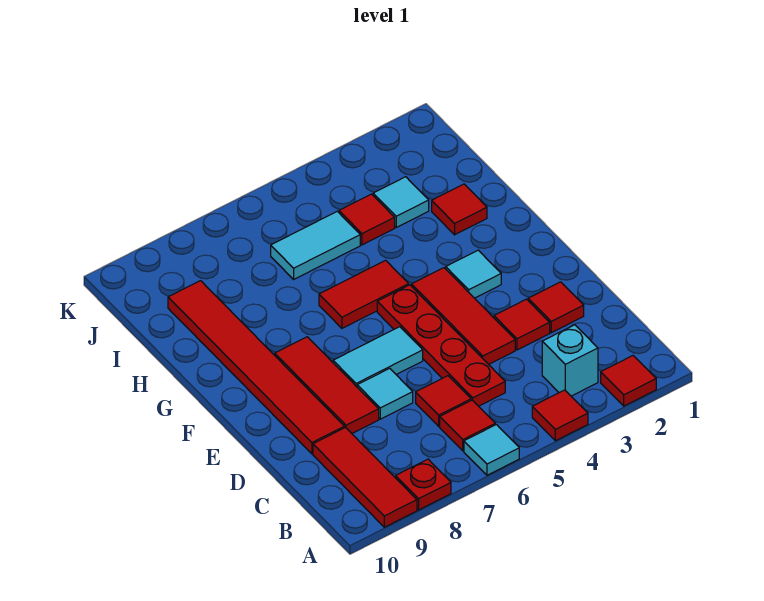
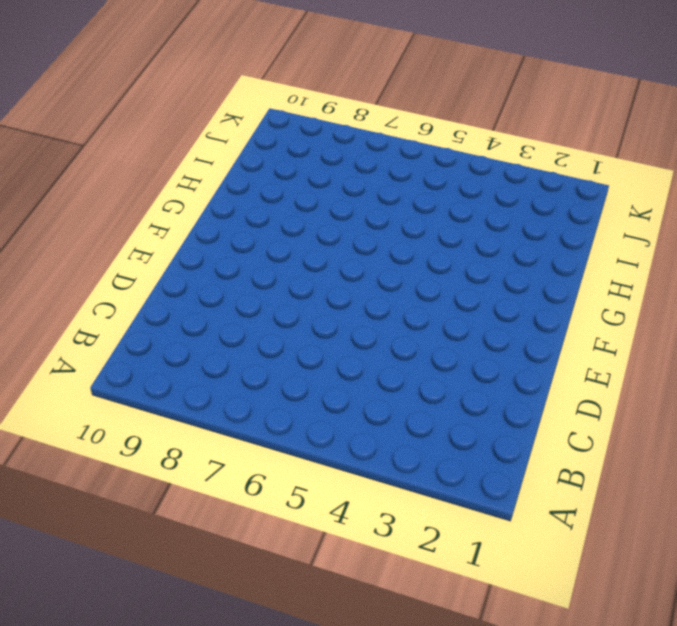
none -> red tile A2 level 1
none -> red tile A4 level 1
none -> cyan tile A6 level 1

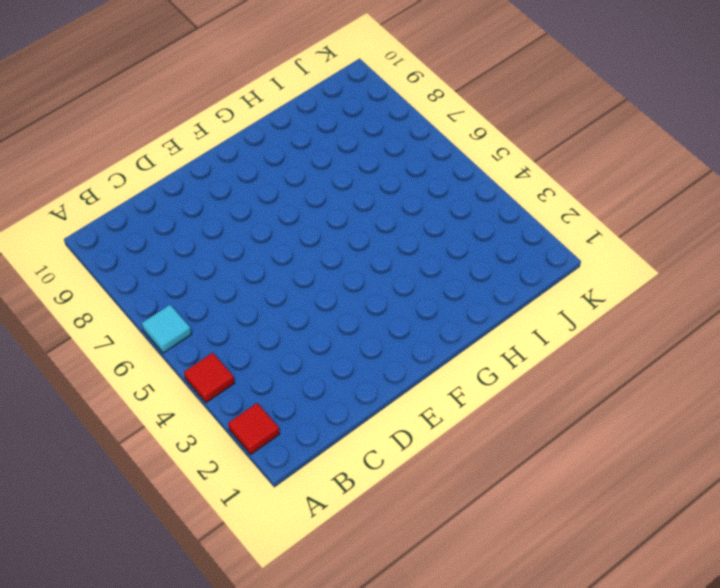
none -> red plate A8 level 1
none -> red tile A9:C9 level 1
none -> cyan brick B3 level 1

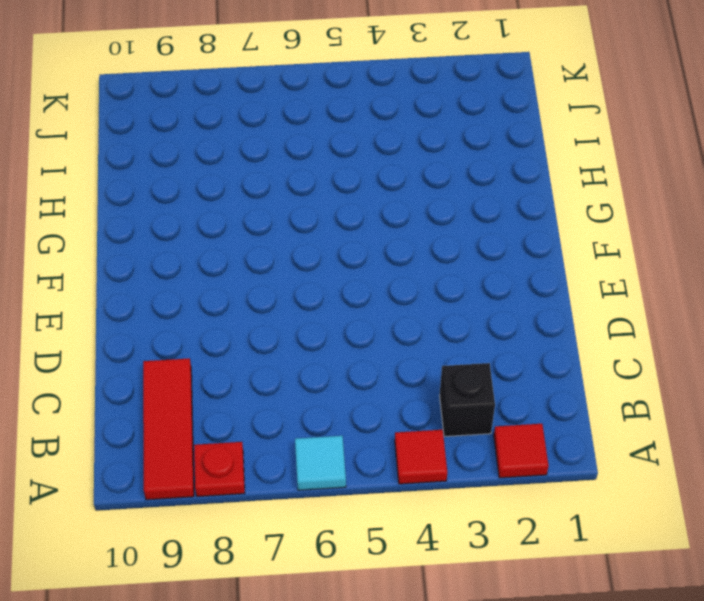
black brick B3 level 1 -> cyan brick B3 level 1
none -> red tile B6 level 1
none -> red plate C5:F5 level 1
none -> red tile C6 level 1

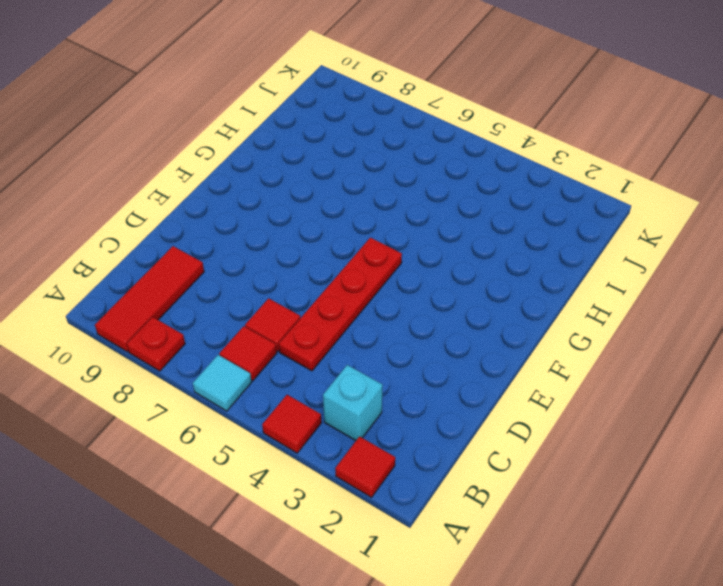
none -> red tile D2 level 1
none -> red tile D3 level 1
none -> red tile D4:F4 level 1

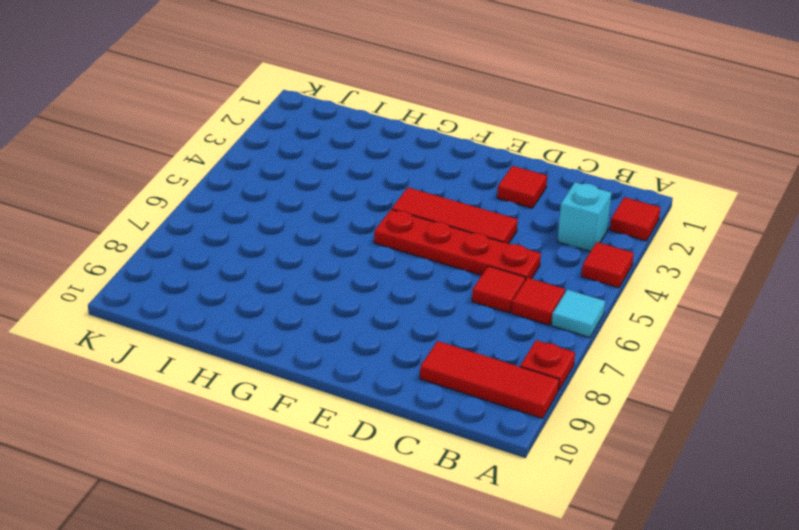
none -> red tile D3 level 1
none -> cyan tile D7 level 1
none -> red tile D8:F8 level 1

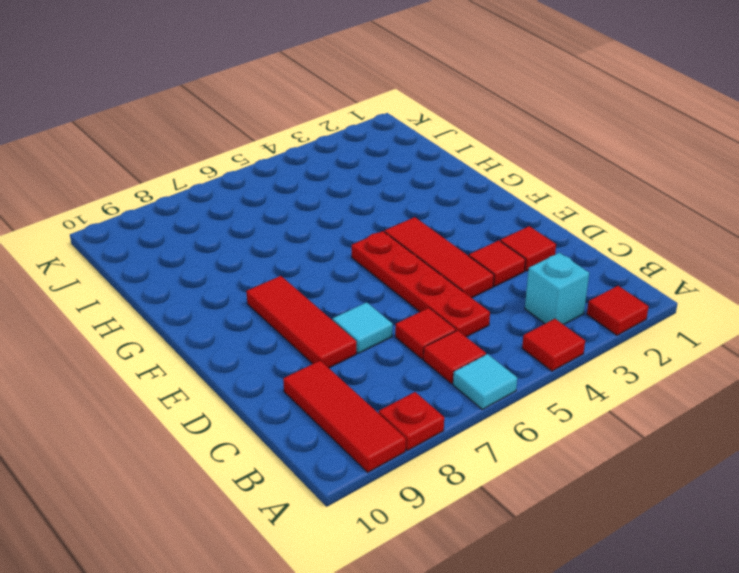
none -> red tile D9:I9 level 1
none -> cyan tile E6:E7 level 1
none -> cyan tile F3 level 1

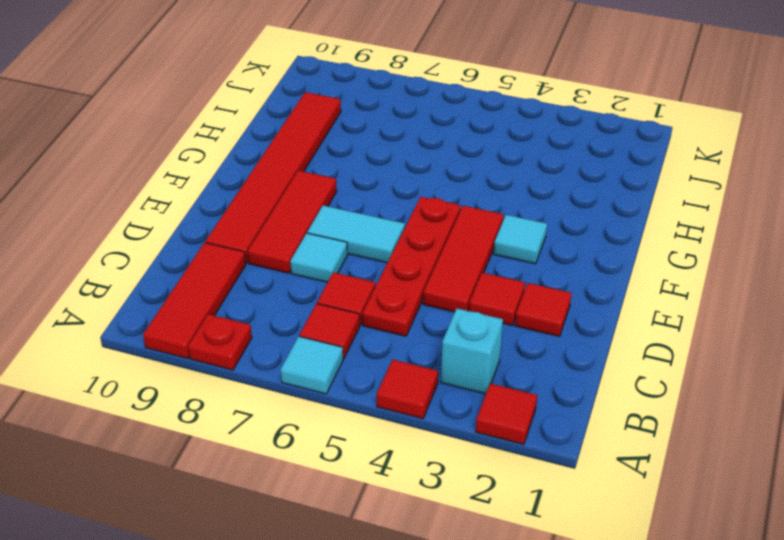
none -> red tile G5:G6 level 1
none -> red tile H2 level 1
none -> cyan tile I3 level 1

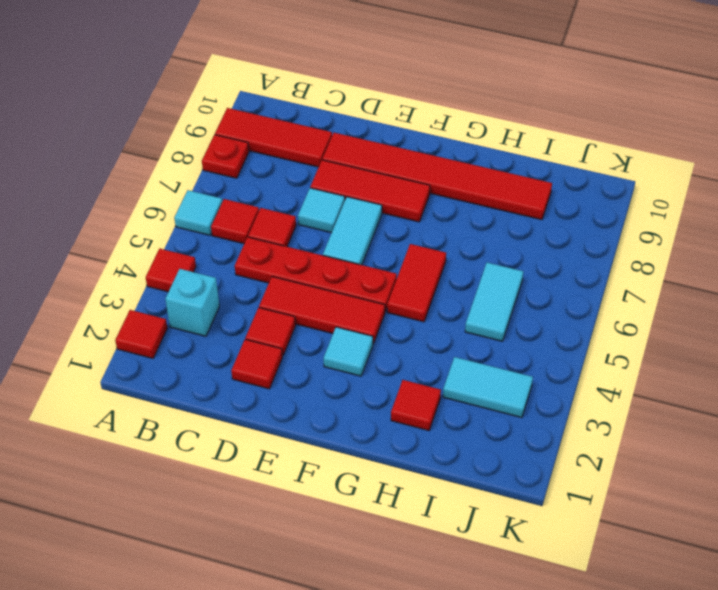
cyan tile I3:J3 level 1 -> cyan tile I3 level 1
none -> red tile I4 level 1

